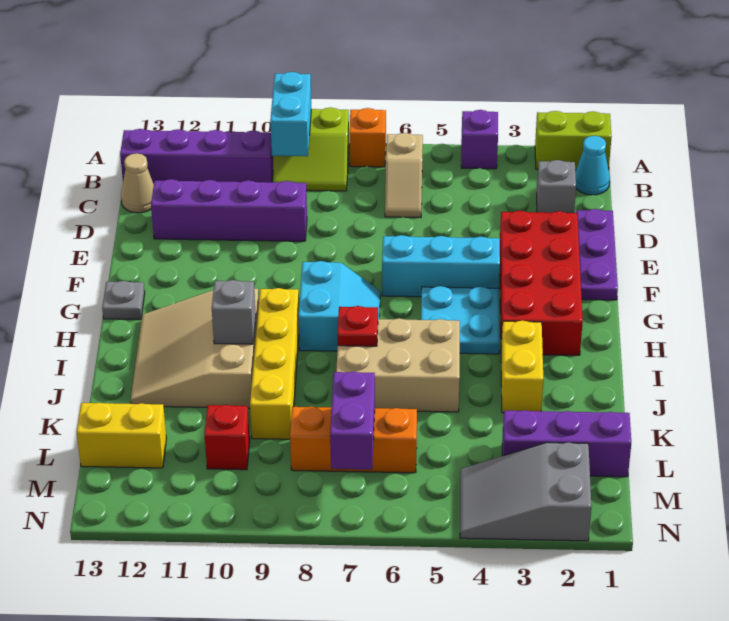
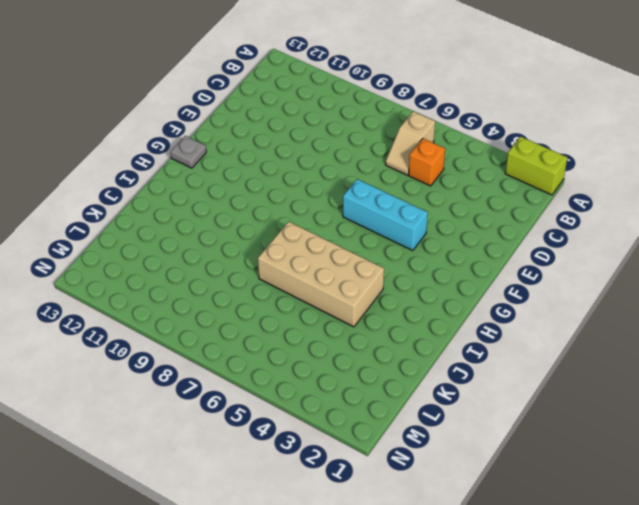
orange brick C5 level 1 -> orange brick A7 level 1
tan brick I4:J7 level 1 -> tan brick I5:J7 level 1
none -> purple brick A4 level 1
none -> lime slope A8:B9 level 1 top A
none -> cyan cone B1 level 1

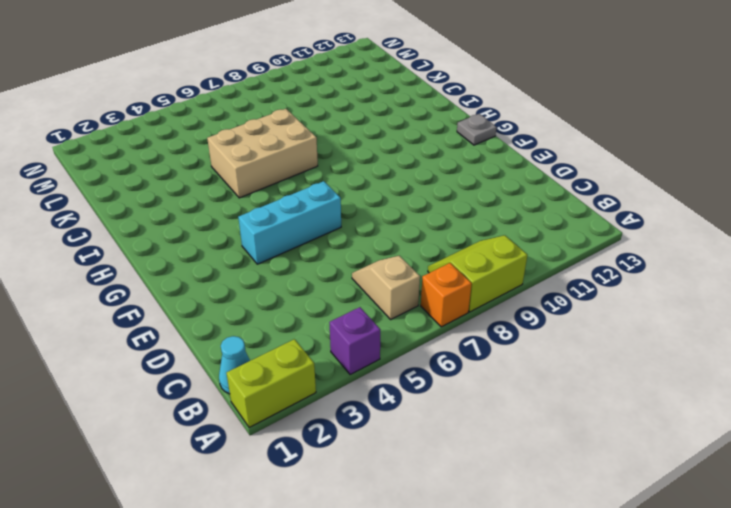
none -> purple brick B10:B13 level 1
none -> grey brick C2 level 1
none -> tan cone C13 level 1

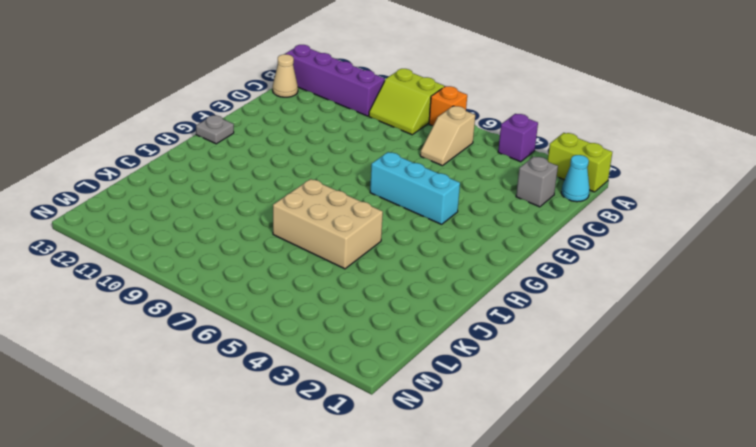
none -> purple plate D1:F1 level 1
none -> purple brick D9:D12 level 1
none -> red brick E2:H3 level 1

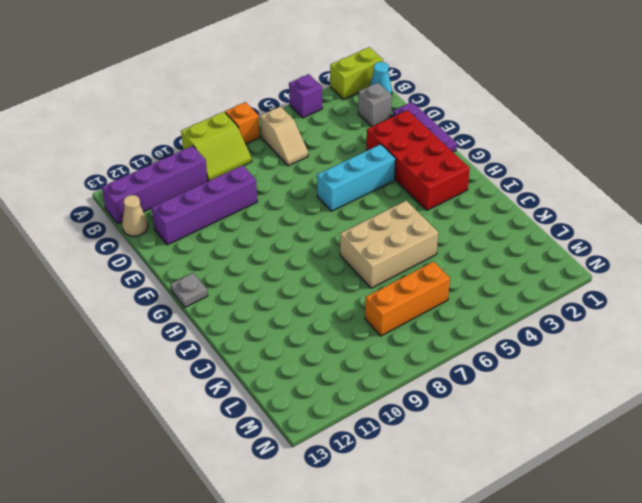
none -> cyan plate G4:H5 level 1
none -> cyan slope G7:H8 level 1 top 8
none -> yellow brick H9:K9 level 1

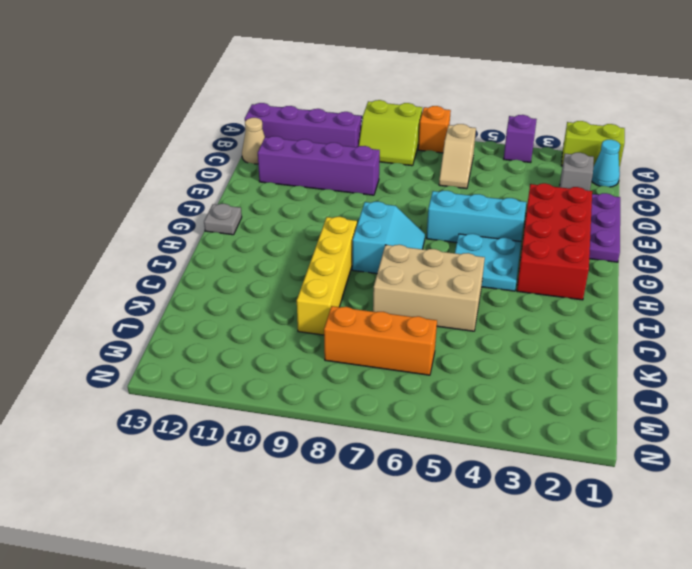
none -> tan slope H10:J12 level 1 top 10
none -> yellow brick I3:J3 level 1
none -> purple brick L1:L3 level 1

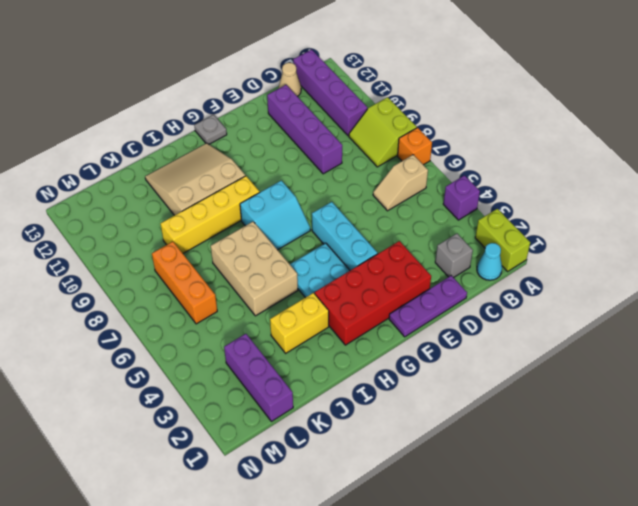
none -> red brick L10 level 1
none -> yellow brick L12:L13 level 1
none -> grey slope M2:N4 level 1 top 2

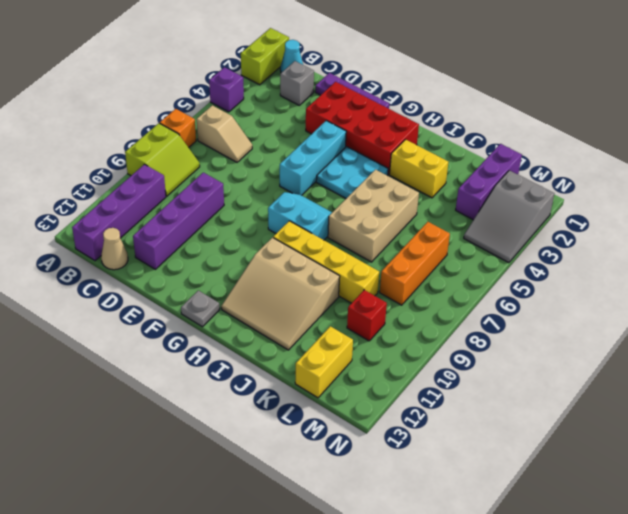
none -> cyan brick A9:B9 level 2
none -> red plate I7 level 2
none -> grey brick I10 level 2

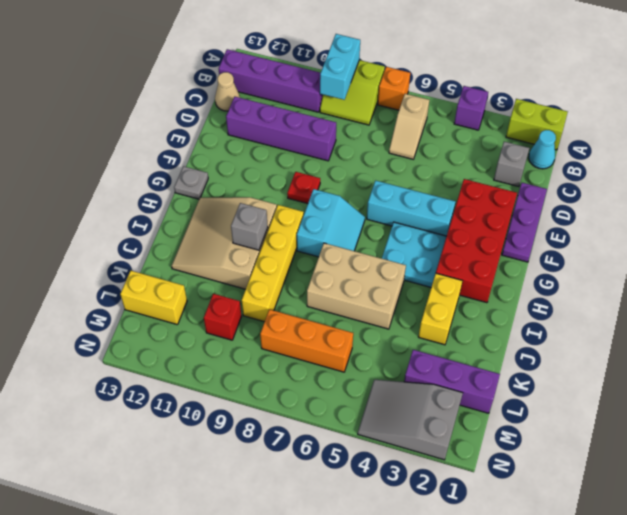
red plate F9 level 1 -> red plate I7 level 2
none -> purple brick L7:M7 level 2

